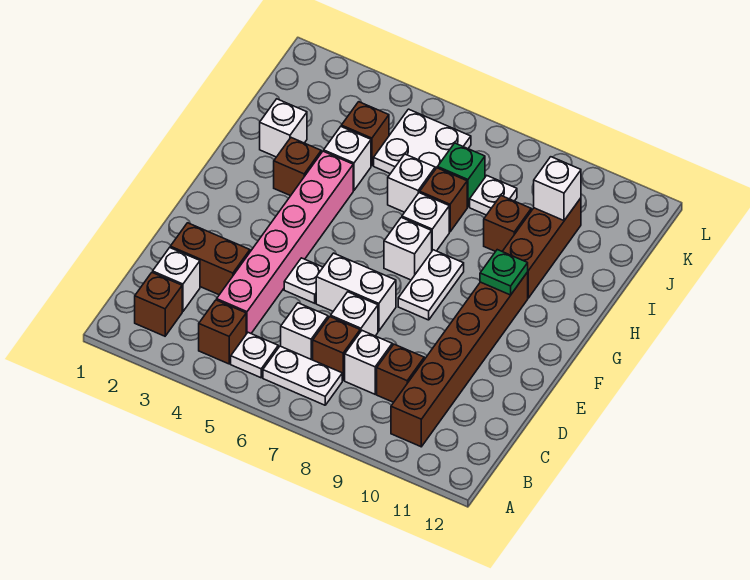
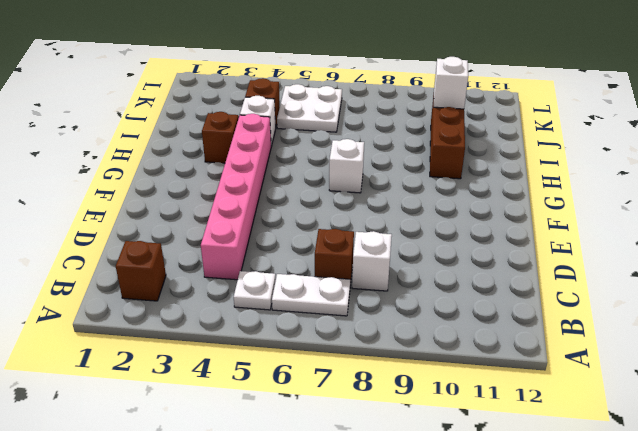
none -> brown brick B4 level 1
none -> brown brick B10:G10 level 1
none -> white brick C2 level 1
none -> white brick C6 level 1

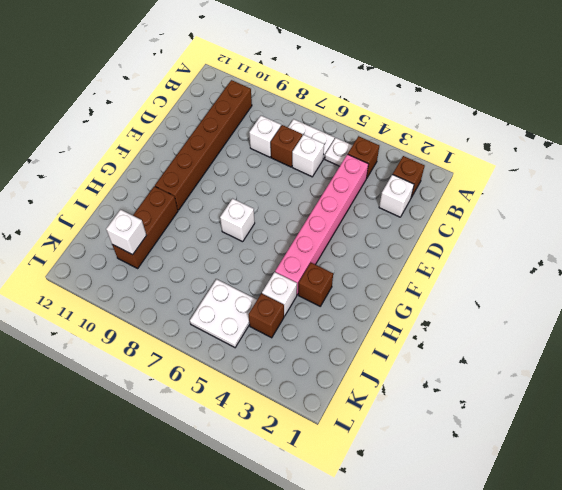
none -> brown brick C9 level 1
none -> brown brick D2:D3 level 1
none -> white brick D7 level 1
none -> white plate E5 level 1

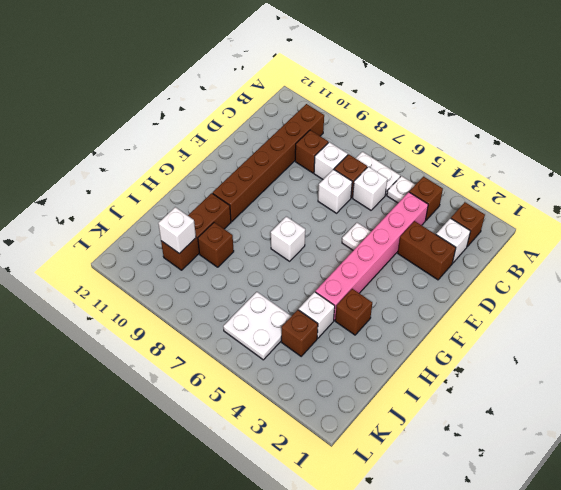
none -> white brick E6:E7 level 1
none -> white plate F8:G8 level 1
none -> white brick H7 level 1
none -> white brick I2 level 1

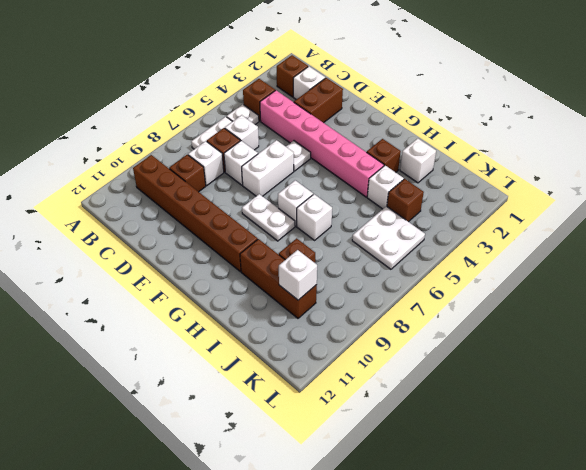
none -> white brick I6 level 1
none -> brown brick I7 level 1
none -> green brick J7 level 1
none -> white plate J8 level 1

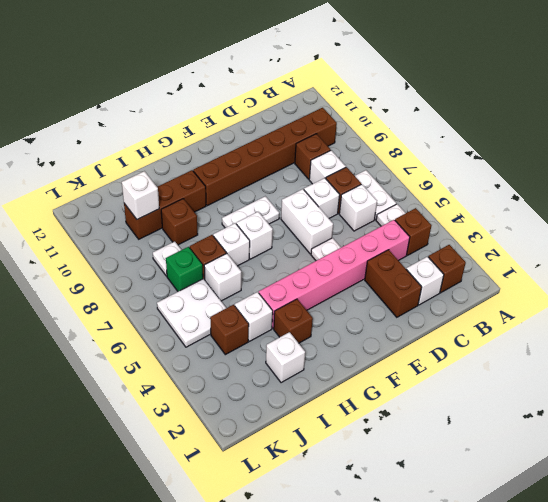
none -> green plate G10 level 2

